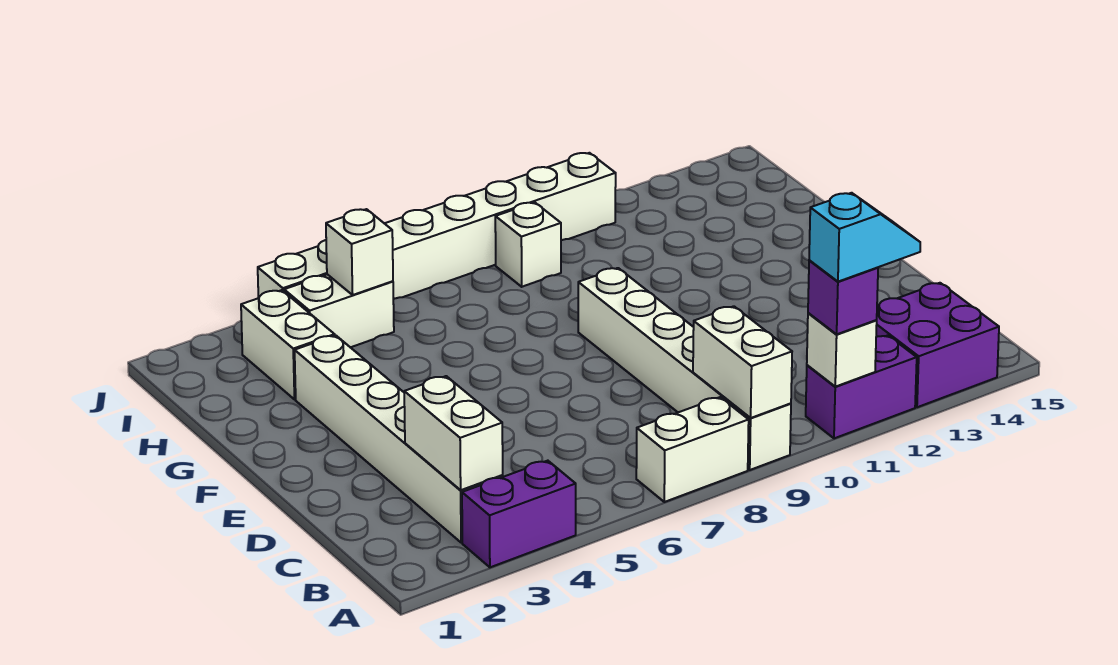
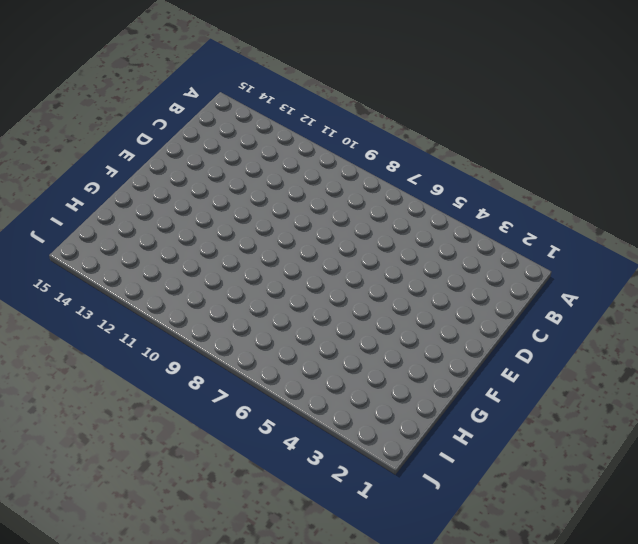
none -> purple brick A3:A4 level 1
none -> white brick A7:A8 level 1
none -> white brick A9:F9 level 1

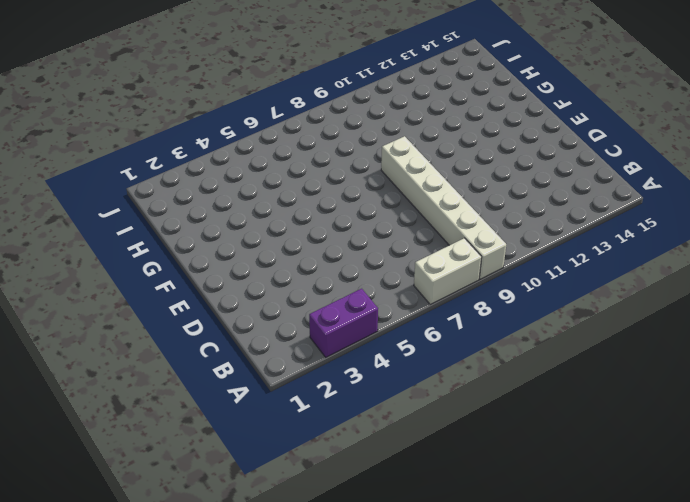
none -> purple brick A11:A12 level 1
none -> purple brick A13:B14 level 1
none -> white brick B3:G3 level 1

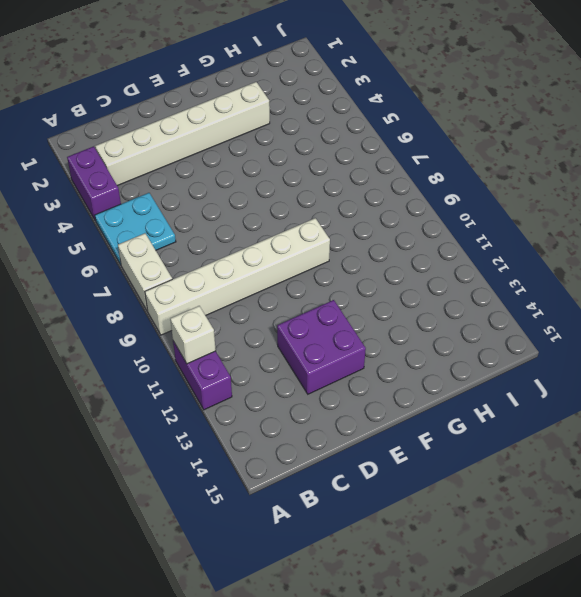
cyan plate A5:B6 level 1 -> none
purple brick D12:E13 level 1 -> purple brick A13:B14 level 1
none -> white brick H3:I3 level 1
none -> white brick I4:I5 level 1
none -> white brick I9 level 1

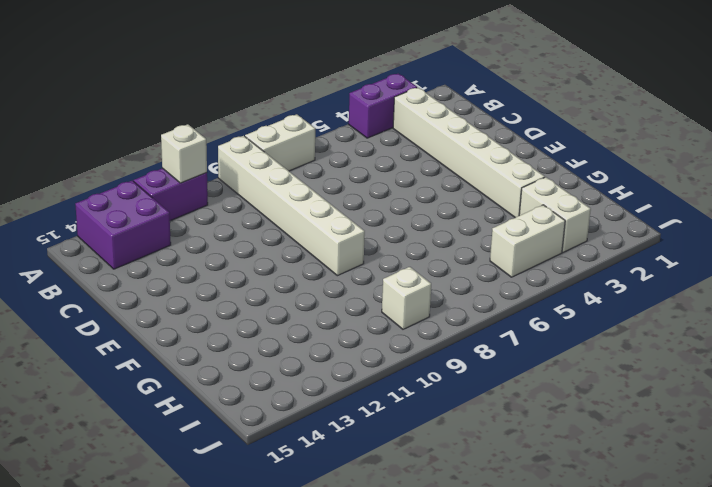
none -> white brick J4:J11 level 1
none -> white brick A9:B9 level 2
none -> white brick B3:C3 level 2

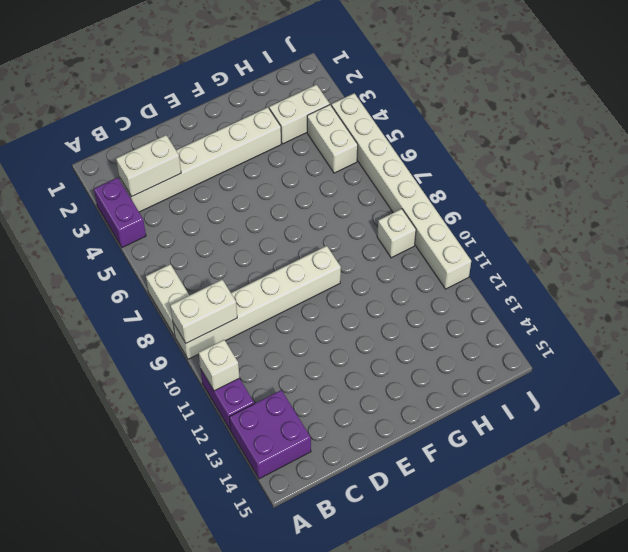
none -> white brick I5 level 2
none -> purple brick A11 level 3
none -> cyan slope A11:A12 level 4 top 11

